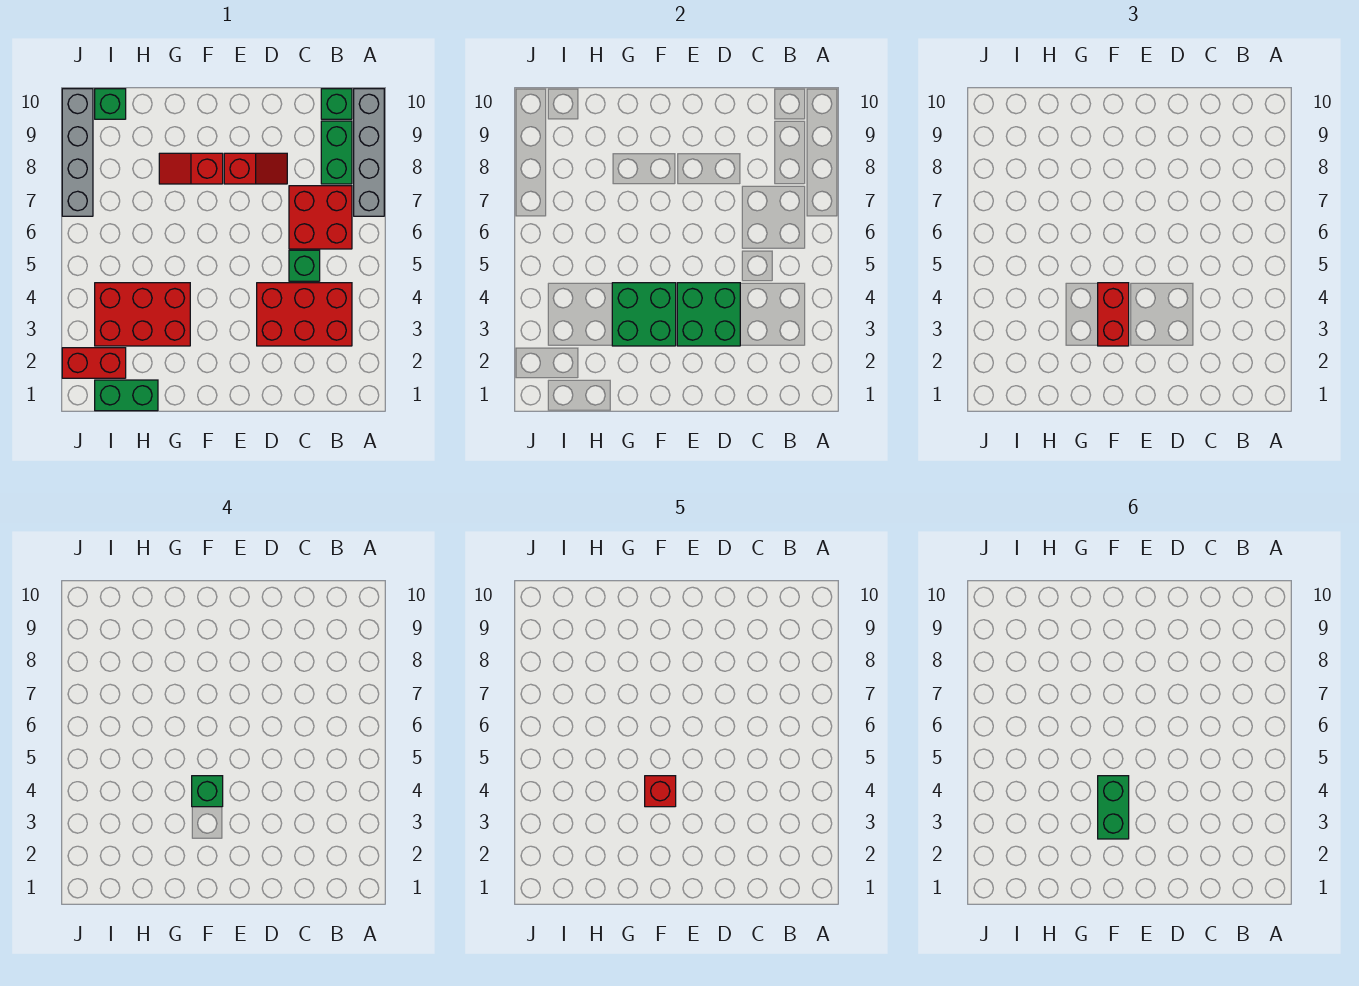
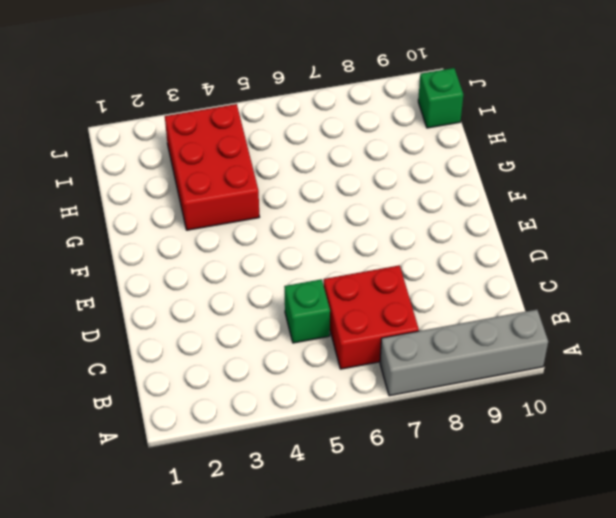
none -> red brick B3:D4 level 1
none -> green brick B8:B9 level 1
none -> green brick B10 level 1

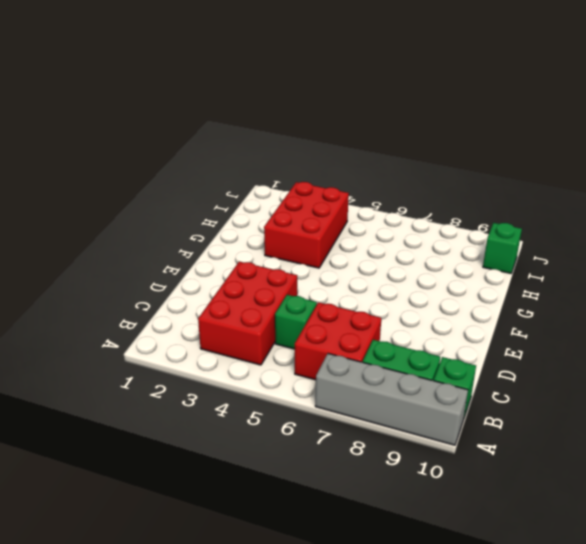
none -> red slope D8:E8 level 1 top E
none -> red slope F8:G8 level 1 top F
none -> green brick H1:I1 level 1

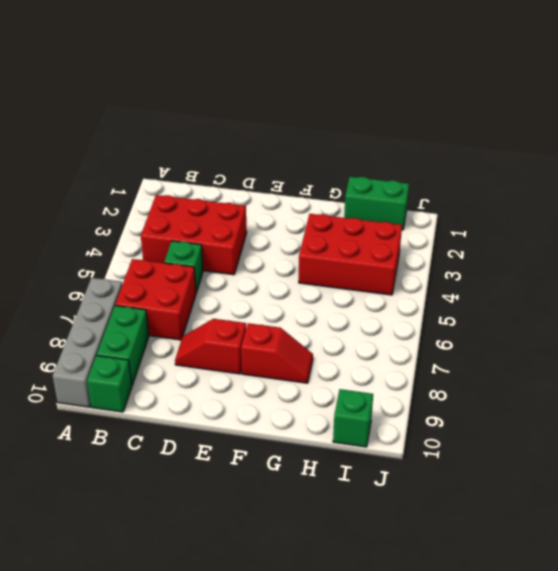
none -> red brick I2:J2 level 1
none -> grey brick J7:J10 level 1
none -> green brick D3:E4 level 2

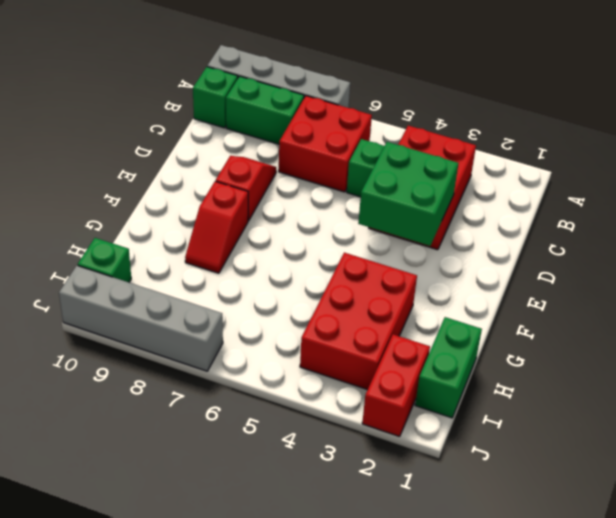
none -> green brick F3:G4 level 2
none -> red brick F3:F4 level 3
none -> green brick F4 level 4

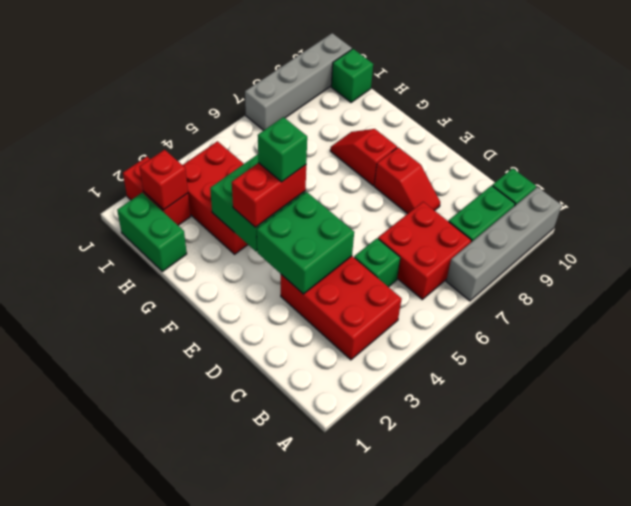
red brick I2 level 2 -> red brick F4 level 5
none -> green brick F3:F4 level 6

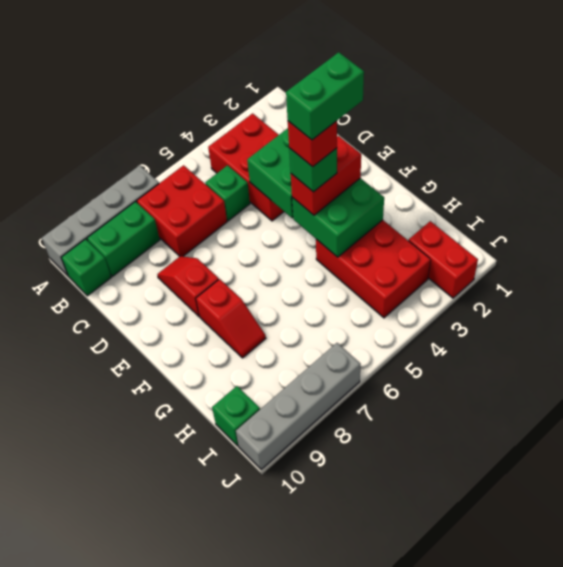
none -> green brick H1:I1 level 1

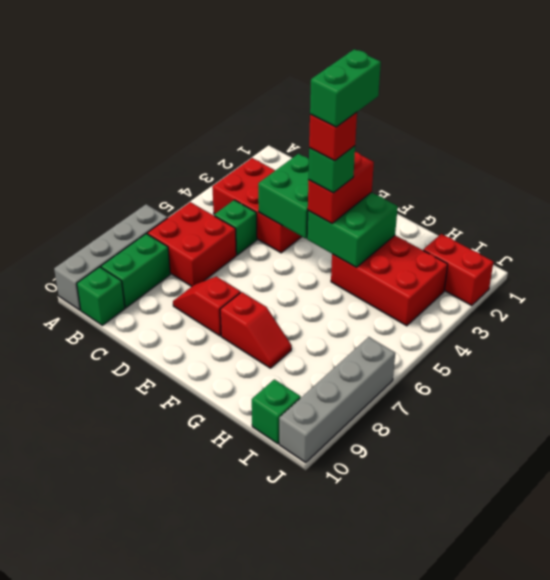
none -> green brick H1:I1 level 1

